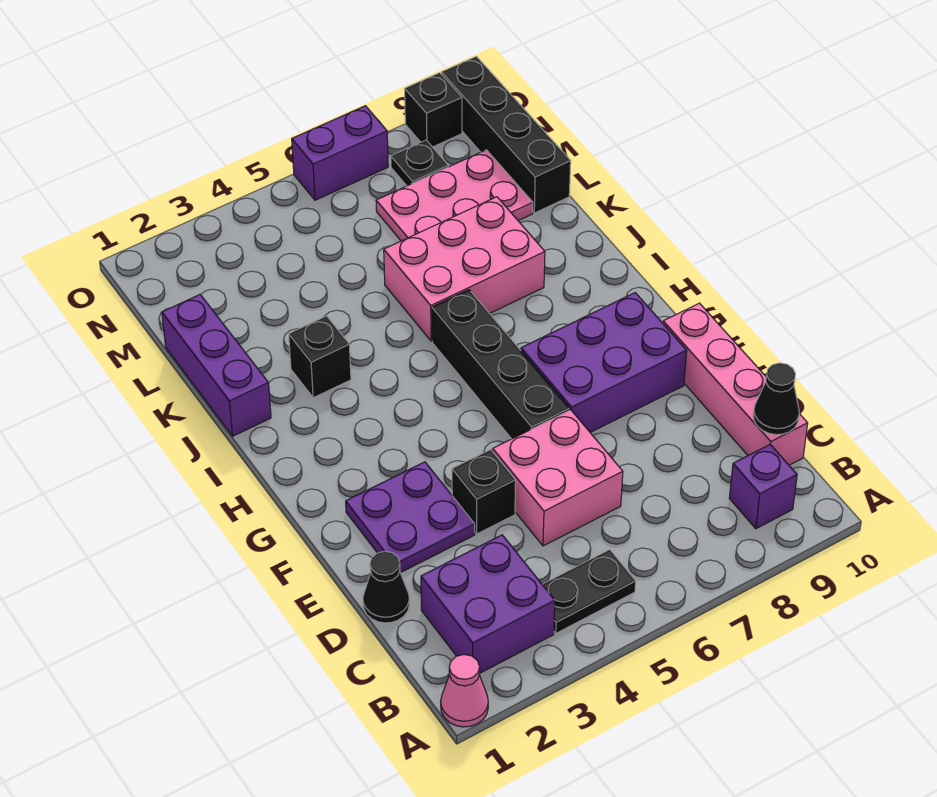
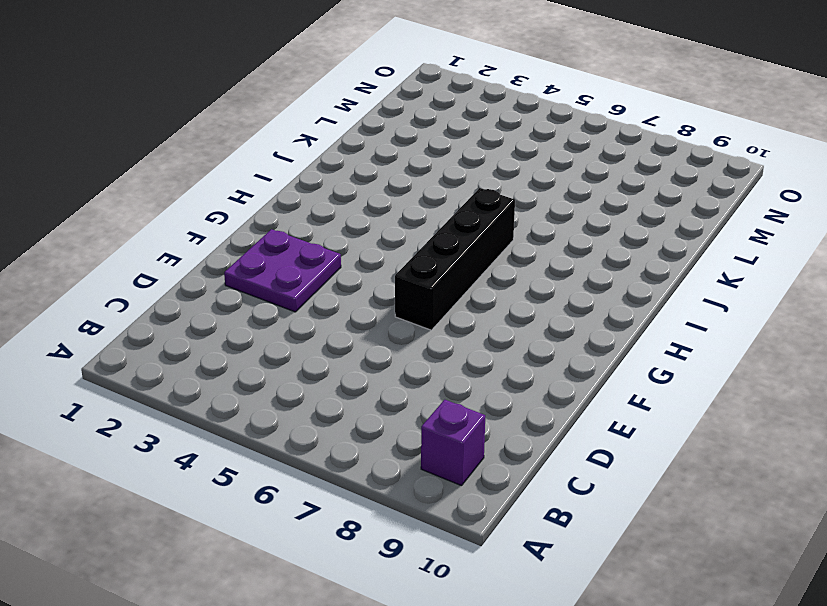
none -> pink cone A1 level 1
none -> purple brick B2:C3 level 1
none -> black plate B4:B5 level 1

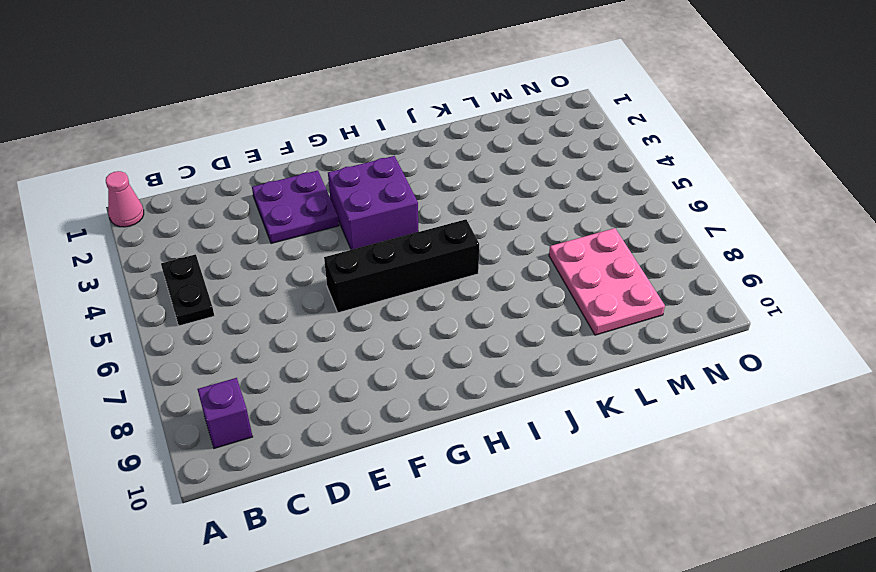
purple brick G3:H4 level 1 -> purple brick B2:C3 level 1
none -> pink brick C10:F10 level 1
none -> black cone D1 level 1
none -> pink brick D5:E6 level 1

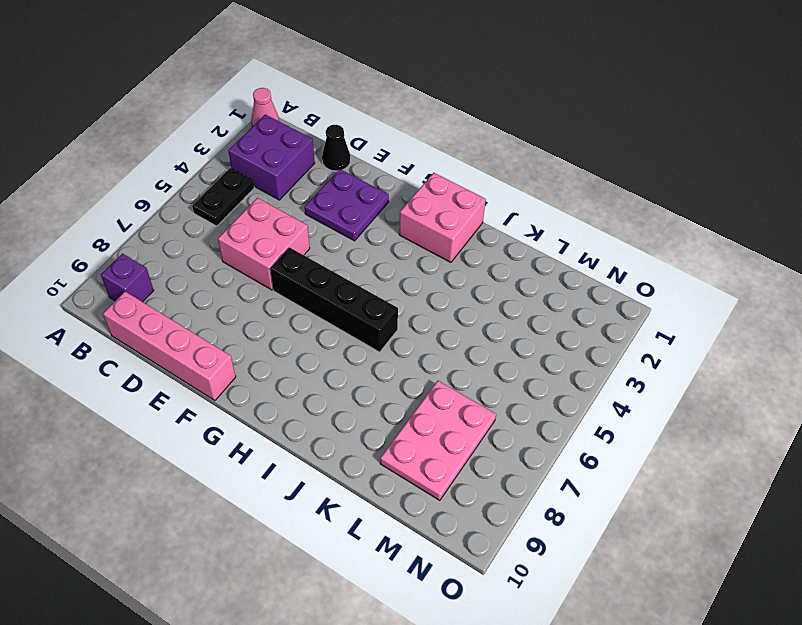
pink brick H1:I2 level 1 -> none
none -> black brick E4 level 1
none -> purple brick F7:G9 level 1
none -> purple brick J1:L1 level 1

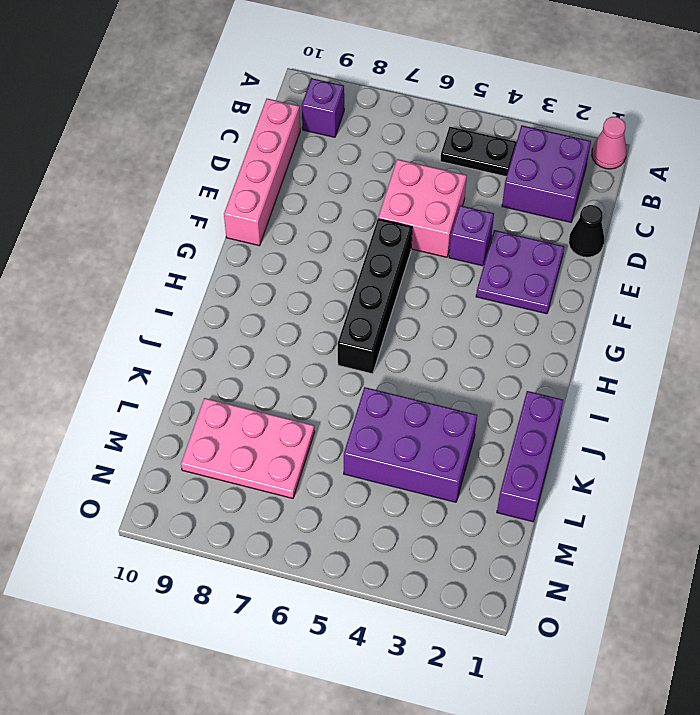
purple brick E4 level 1 -> black brick E4 level 1
purple brick K3:L5 level 1 -> purple brick F7:G9 level 1
none -> black brick J3 level 1
none -> pink brick J6:K8 level 1
none -> black brick L10:O10 level 1

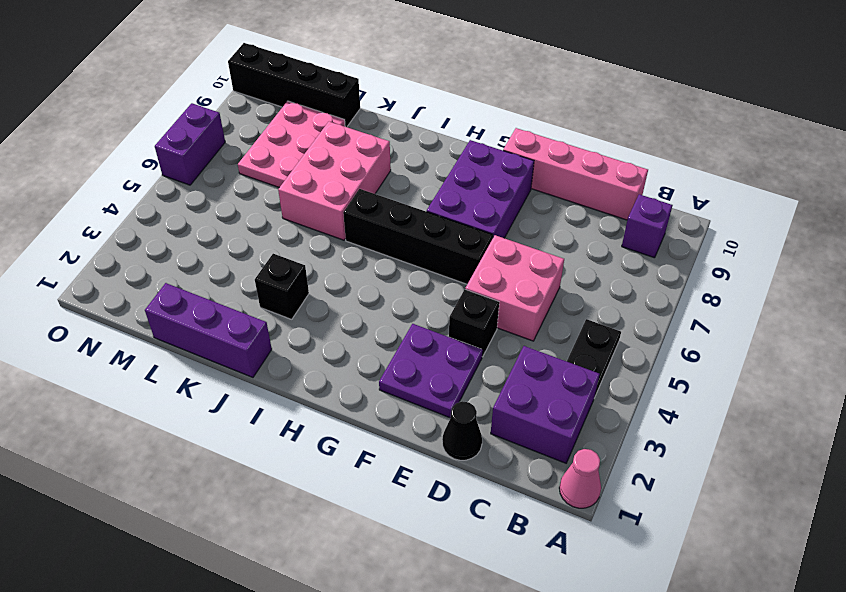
none -> black plate N8 level 1
none -> black brick O9 level 1
none -> black cone C10 level 2

